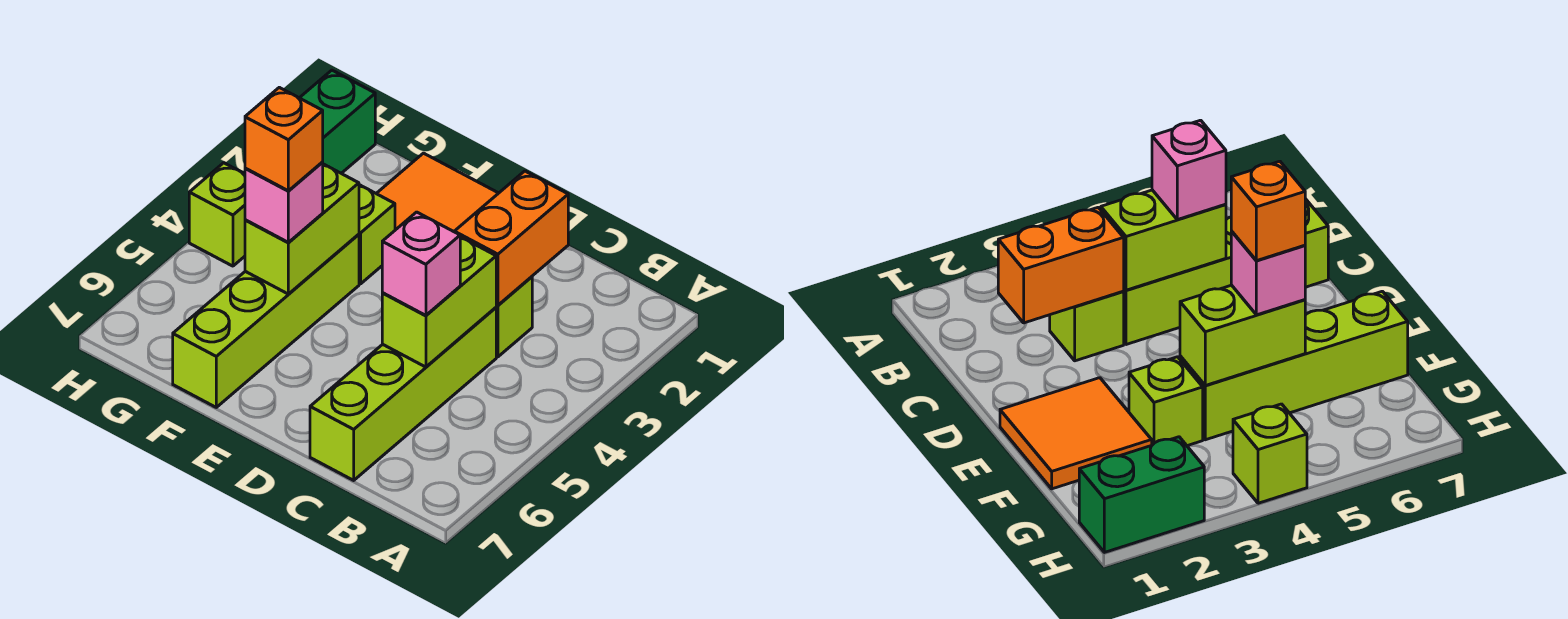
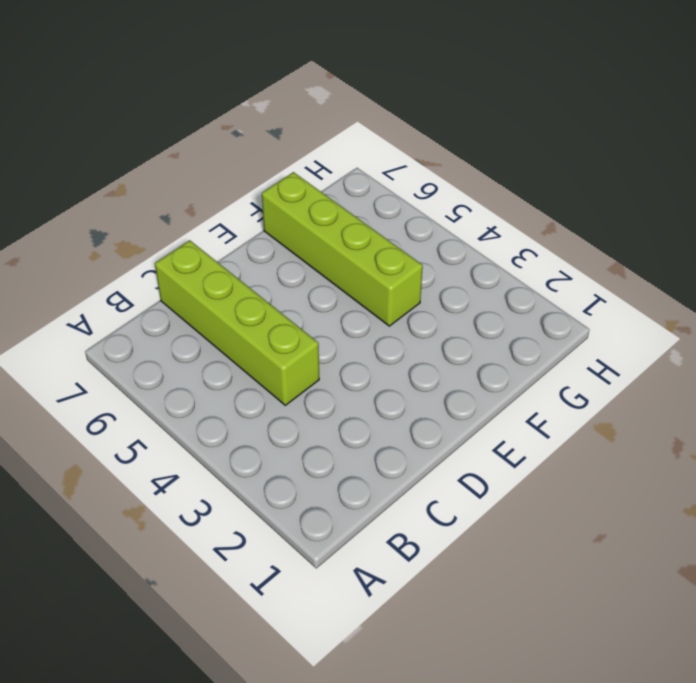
none -> lime brick C3 level 1
none -> orange tile E1:F2 level 1
none -> lime brick F3 level 1

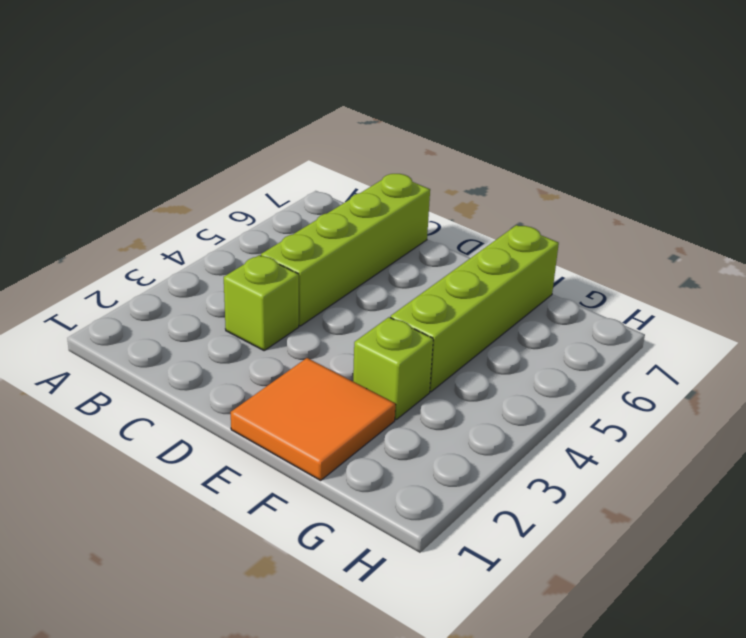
none -> green brick H1:H2 level 1
none -> lime brick H4 level 1
none -> orange brick C2:C3 level 2

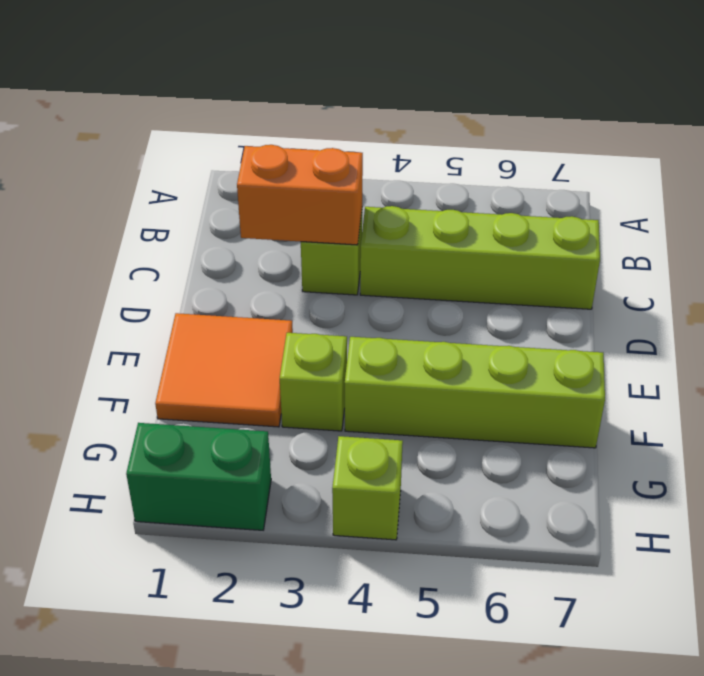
none -> lime brick C4:C5 level 2
none -> lime brick F4:F5 level 2
none -> pink brick C5 level 3

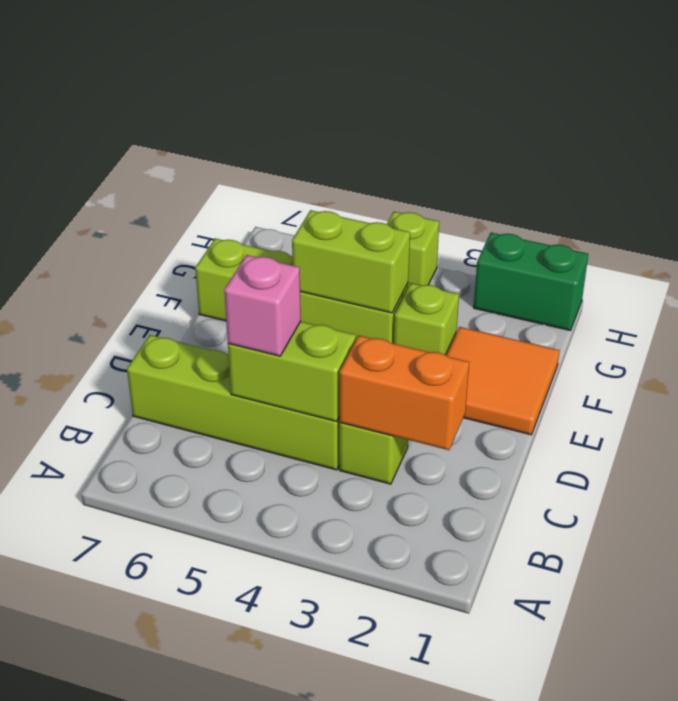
none -> pink brick F5 level 3
none -> orange brick F5 level 4

